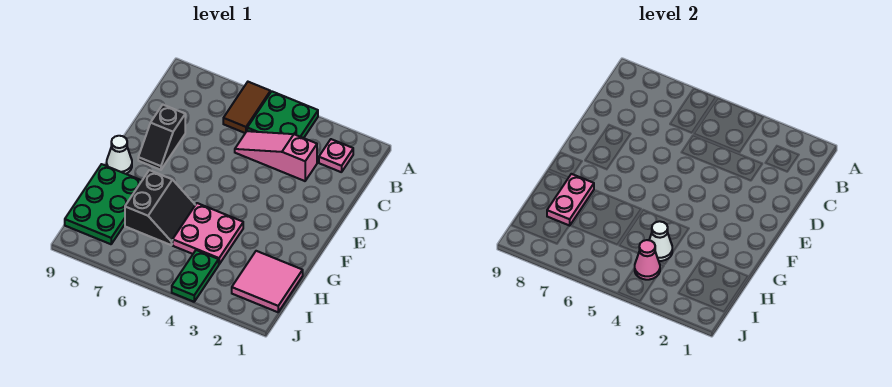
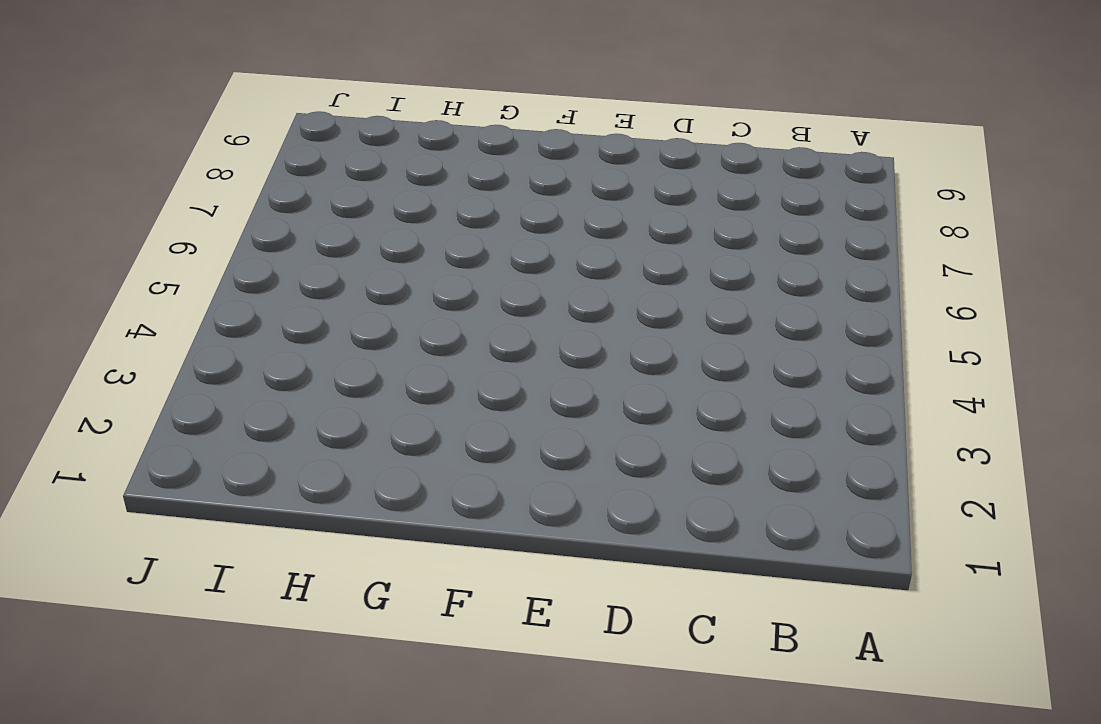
none -> green plate A4:B5 level 1
none -> brown tile A6:B6 level 1
none -> pink plate B2 level 1

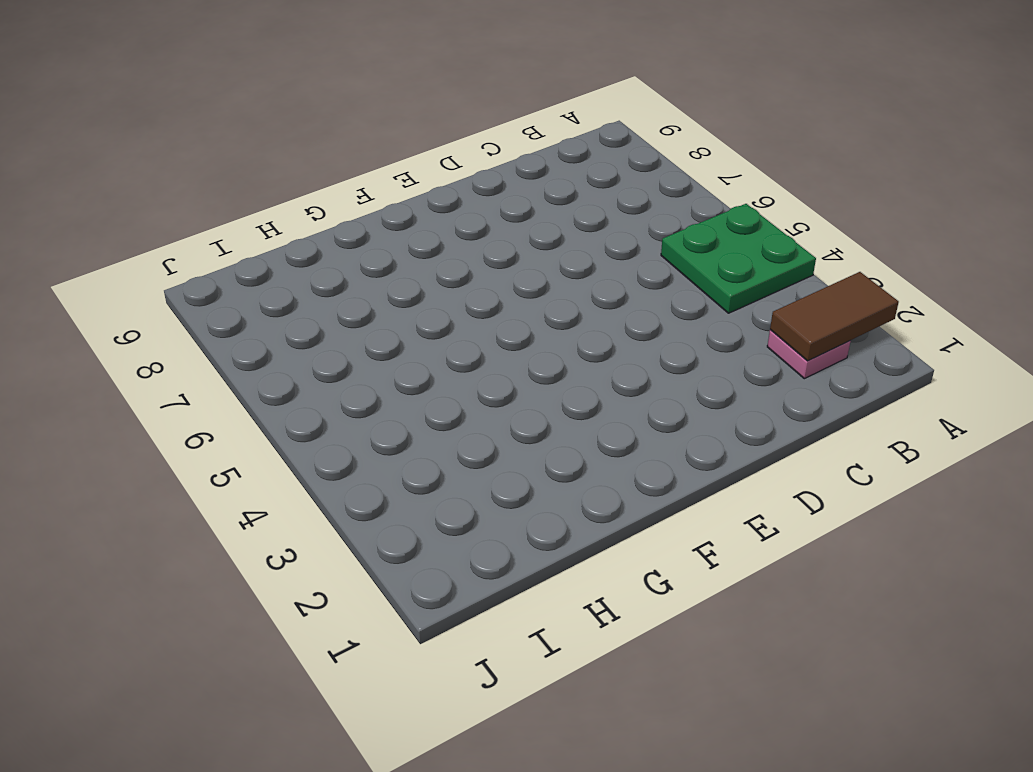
brown tile A2:B2 level 2 -> brown tile A6:B6 level 1
none -> pink slope C3:C5 level 1 top 3
none -> black slope D8:E8 level 1 top D
none -> white cone F9 level 1

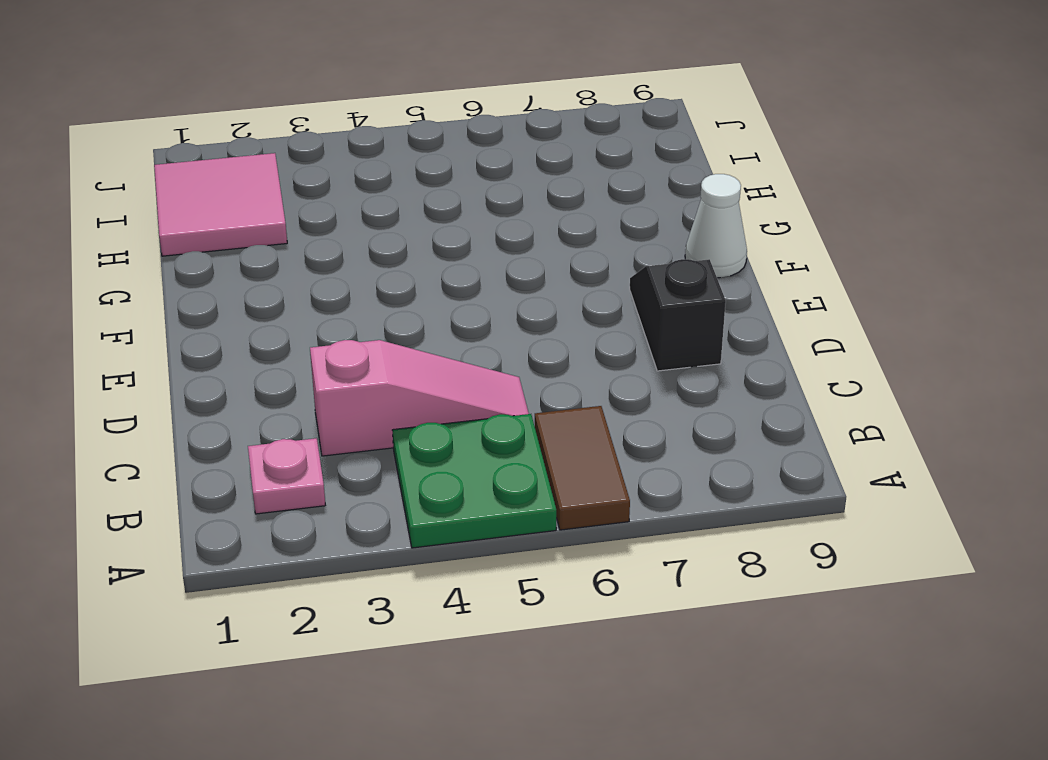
none -> pink plate G4:H5 level 1
none -> black slope G6:H7 level 1 top 7
none -> green plate G8:I9 level 1

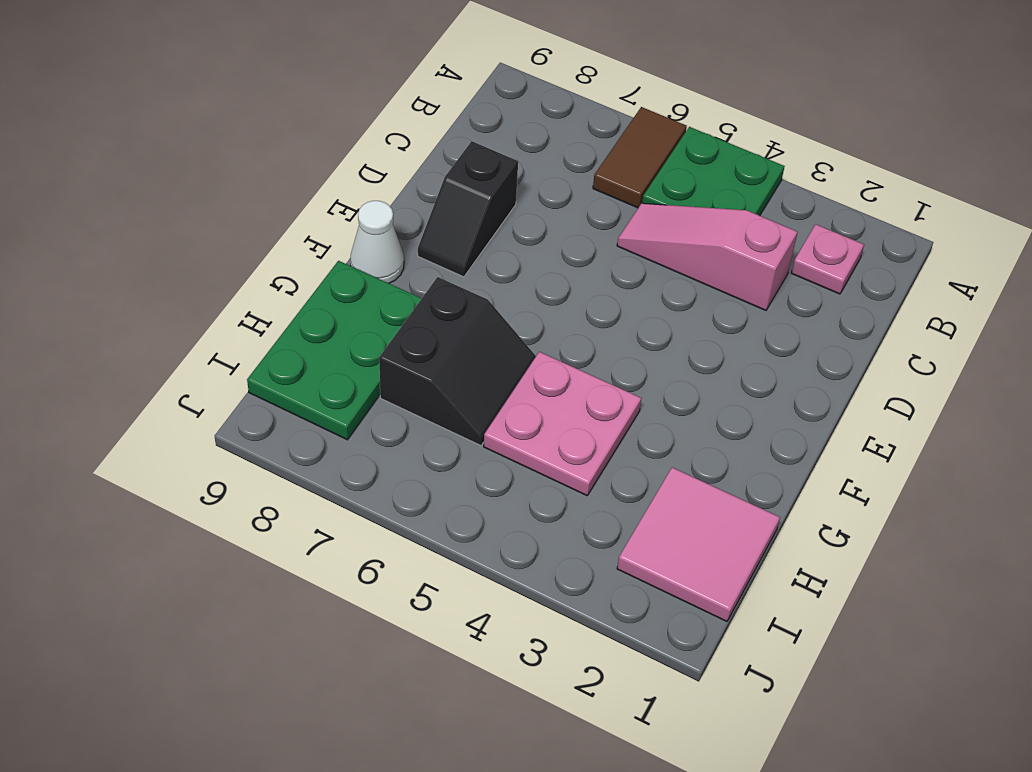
none -> green plate I4:J4 level 1
none -> pink plate G8:H8 level 2
none -> white cone H4 level 2

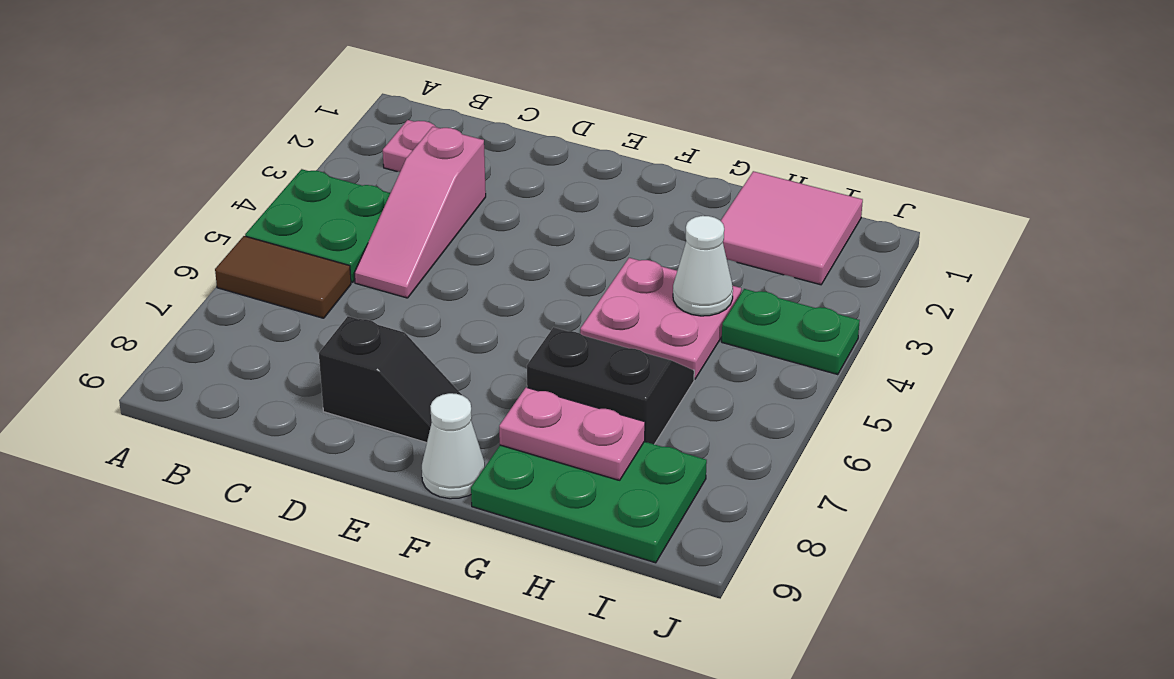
none -> pink cone I4 level 2

